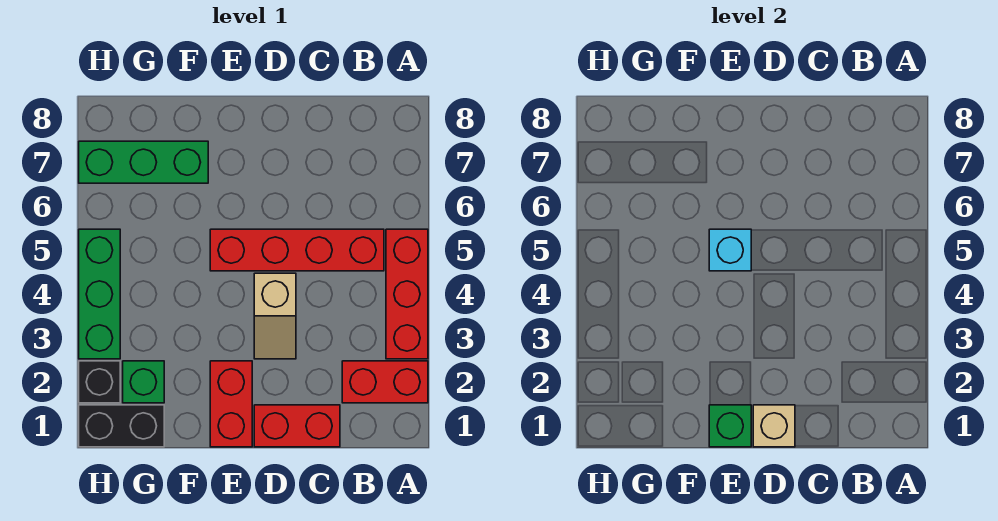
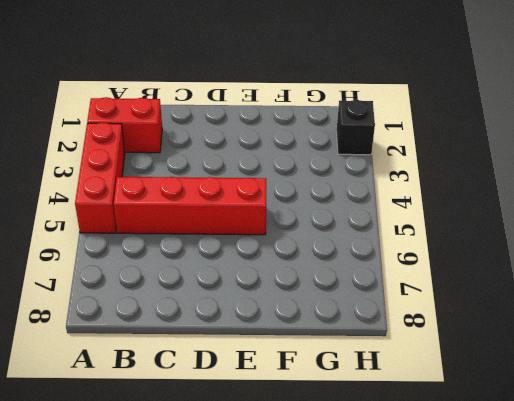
none -> red brick C1:D1 level 1
none -> tan slope D3:D4 level 1 top 4
none -> red brick E1:E2 level 1

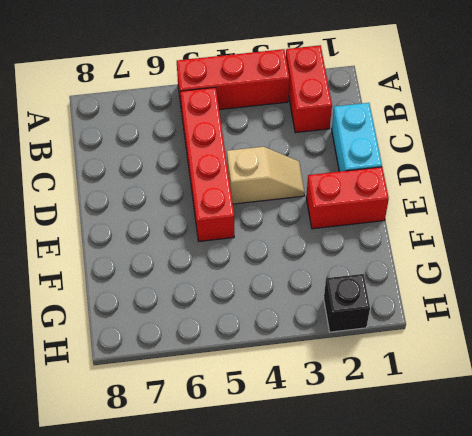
cyan brick C1:D1 level 1 -> red brick C1:D1 level 1
none -> green brick F7:H7 level 1
none -> black brick G1:H1 level 1
none -> green brick G2 level 1

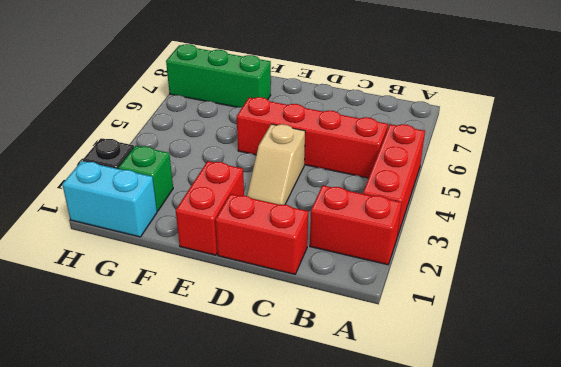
cyan brick G1:H1 level 1 -> black brick G1:H1 level 1
none -> green brick H3:H5 level 1
none -> tan brick D1 level 2
none -> green brick E1 level 2

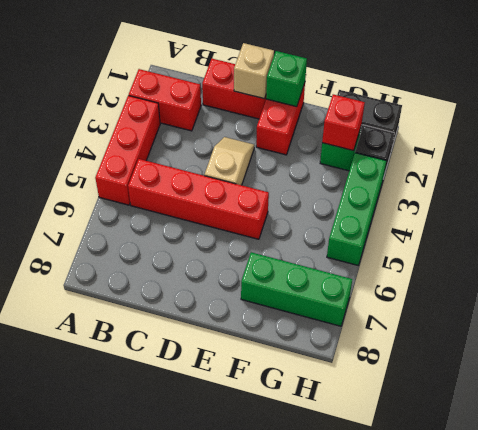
red brick G2 level 2 -> none
none -> cyan brick E5 level 2

